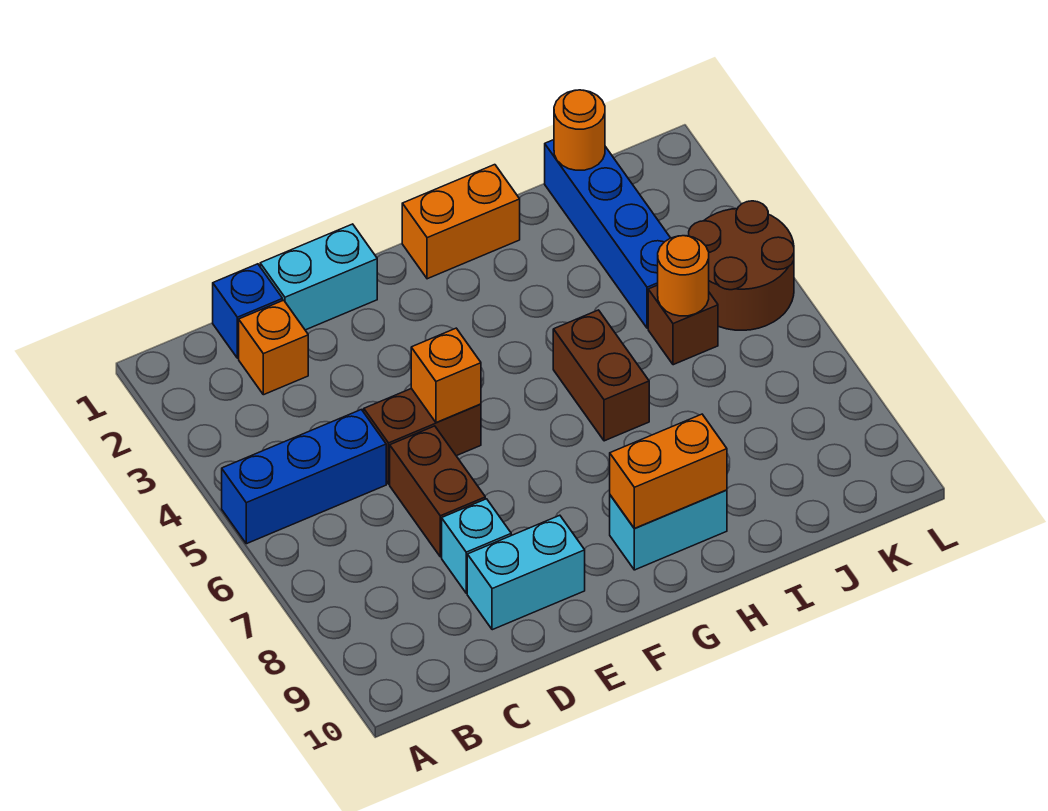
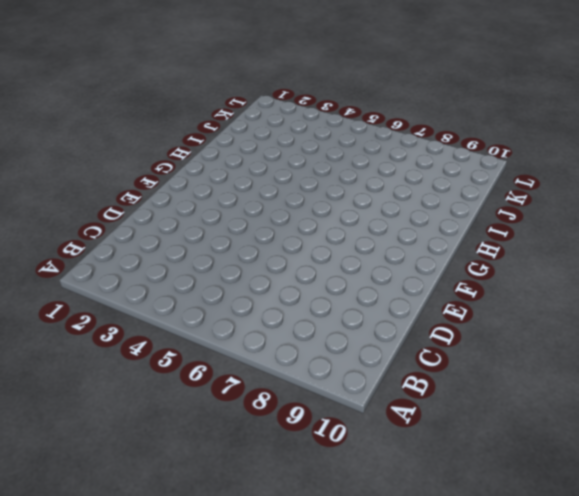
none -> blue brick A5:C5 level 1
none -> blue brick C1 level 1
none -> orange brick C2 level 1

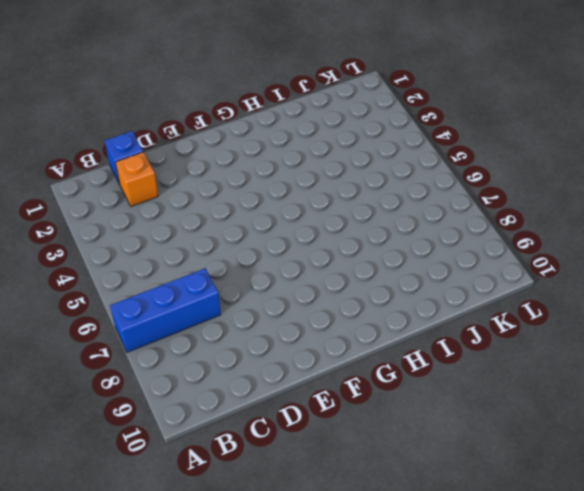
blue brick A7:C7 level 1 -> blue brick A5:C5 level 1
none -> cyan brick D1:E1 level 1
none -> brown brick D5:E5 level 1
none -> brown brick D6:D7 level 1

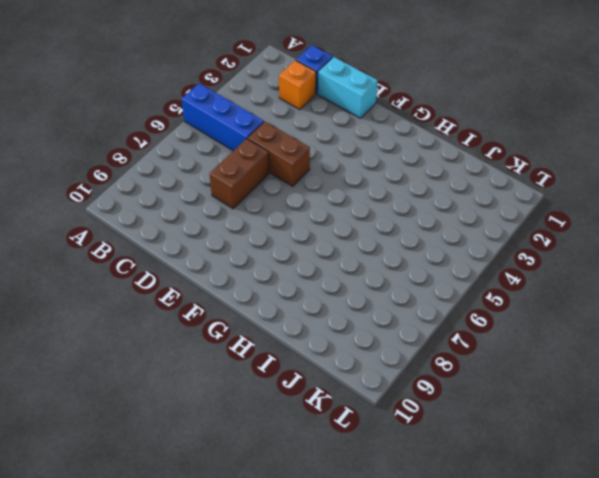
none -> cyan brick D8 level 1
none -> cyan brick D9:E9 level 1
none -> orange brick G1:H1 level 1

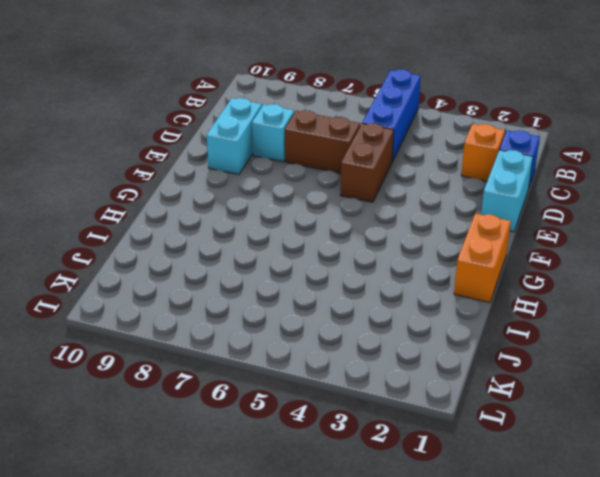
none -> cyan brick G9:H9 level 1
none -> brown brick H5:H6 level 1
none -> blue brick J1:J4 level 1

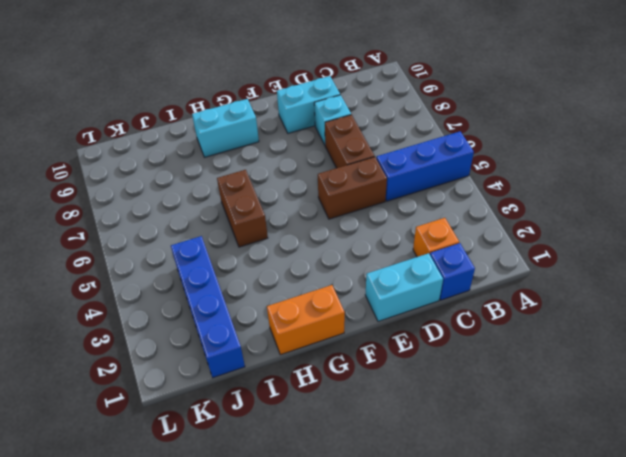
none -> brown brick J5 level 1
none -> brown round brick K4:L5 level 1
none -> orange brick E5 level 2

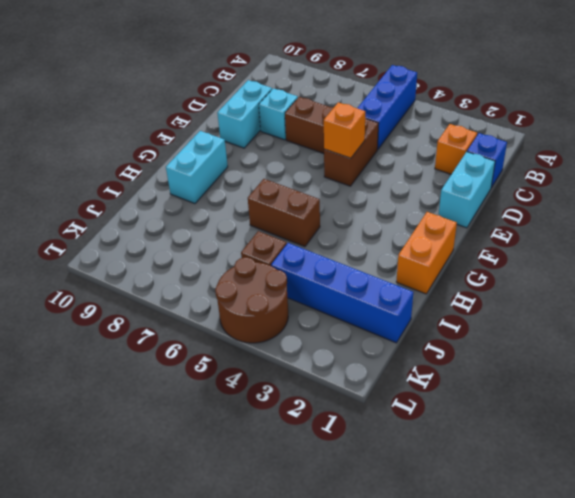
none -> orange brick G9:H9 level 2
none -> orange round brick J1 level 2
none -> orange round brick J5 level 2

